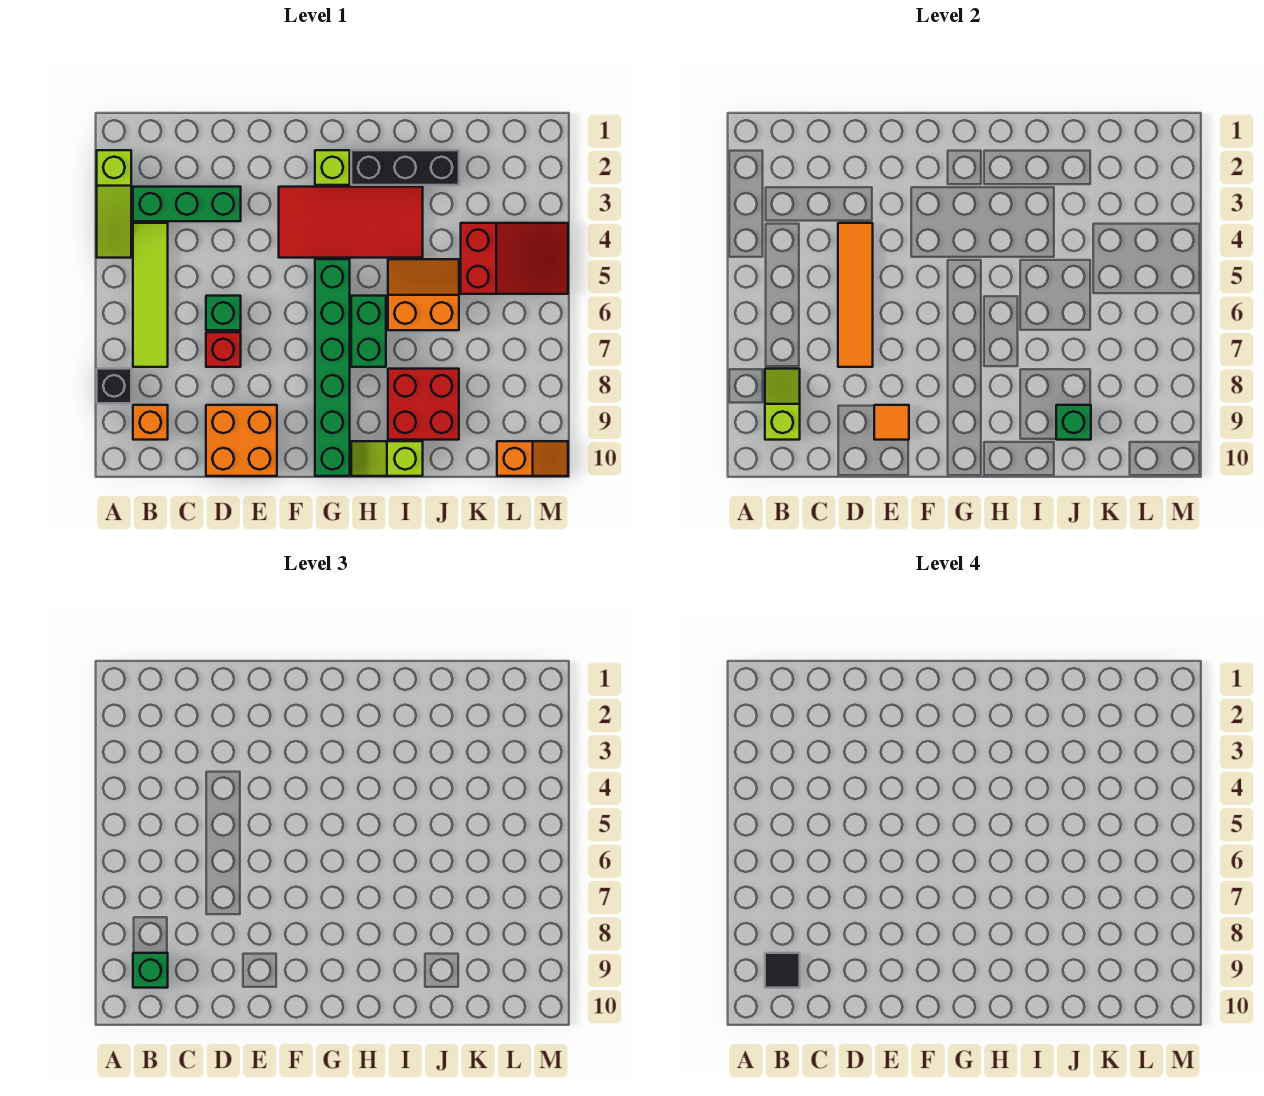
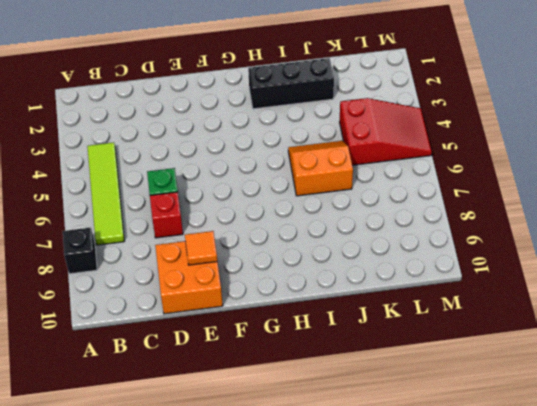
none -> lime slope A2:A4 level 1 top 2
none -> green brick B3:D3 level 1
none -> orange brick B9 level 1

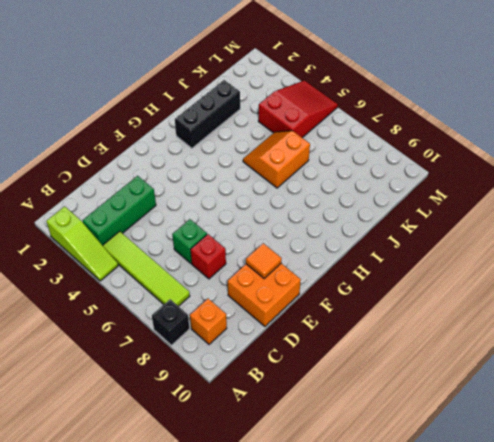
none -> red tile F3:I4 level 1
none -> lime brick G2 level 1
none -> green brick G5:G10 level 1

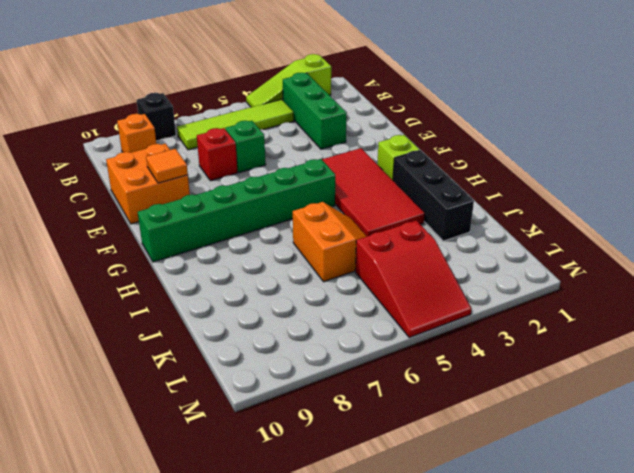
none -> green brick H6:H7 level 1
none -> lime slope H10:I10 level 1 top I
none -> red brick I8:J9 level 1

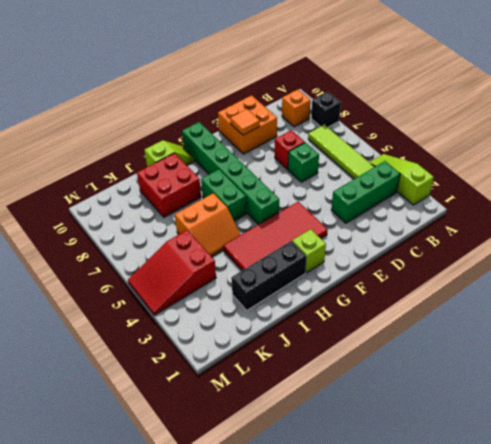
none -> orange slope L10:M10 level 1 top L
none -> lime slope B8:B9 level 2 top 9
none -> orange tile D4:D7 level 2

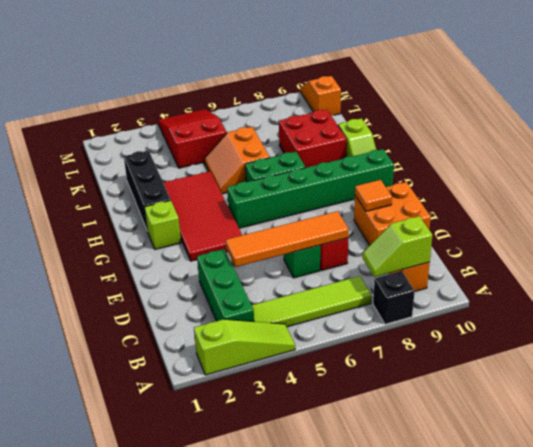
none -> green brick J9 level 2
none -> green brick B9 level 3
none -> black tile B9 level 4

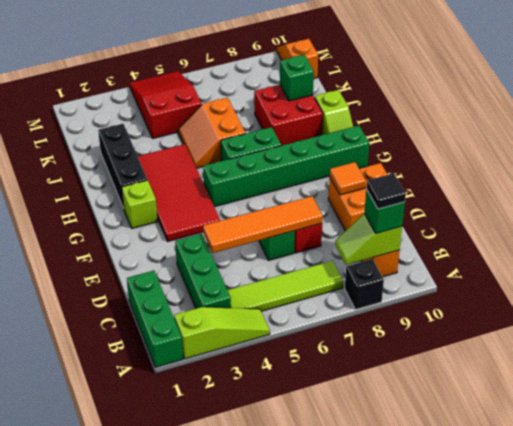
green brick A1:C1 level 1 -> none

